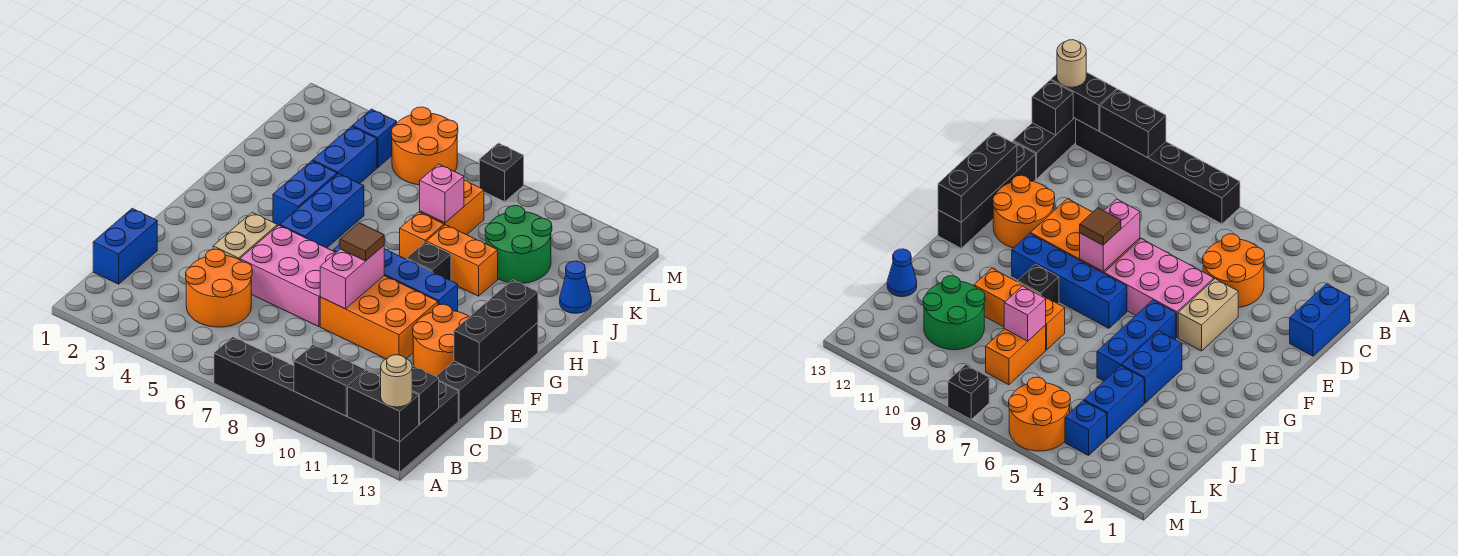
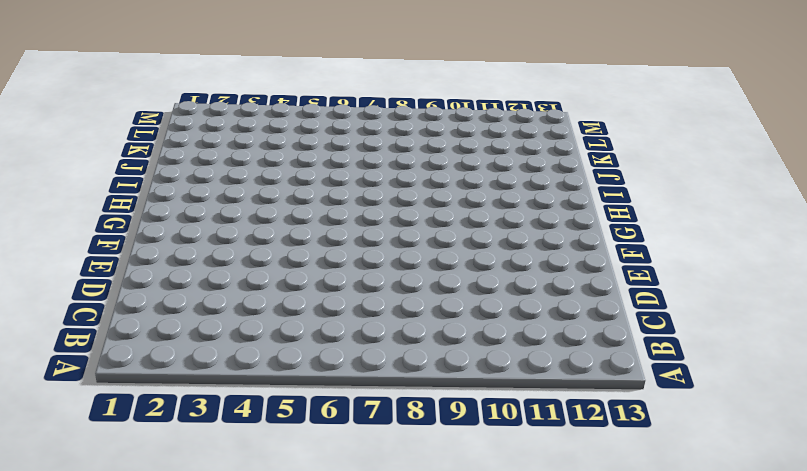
none -> black brick A7:A12 level 1
none -> black brick A13:C13 level 1
none -> blue brick C1:D1 level 1
none -> orange round brick C4:D5 level 1

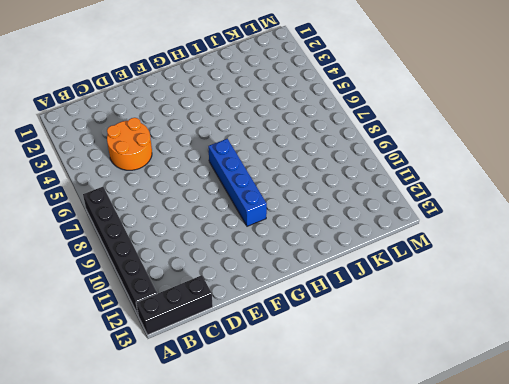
none -> blue brick C1:D1 level 1
none -> black brick D13:G13 level 1
none -> tan brick E4:F4 level 1
none -> pink brick E5:F7 level 1

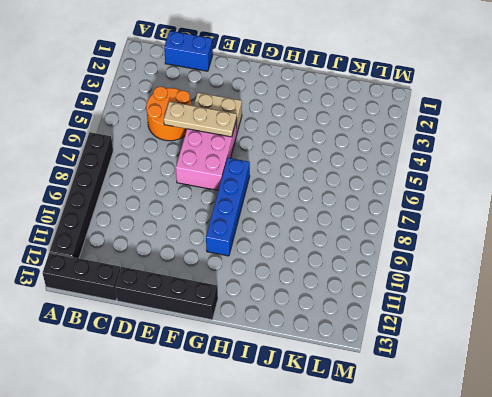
tan plate D5:F5 level 2 -> none
none -> orange brick E8:F10 level 1
none -> orange round brick E11:F12 level 1
none -> blue brick G5:I5 level 1
none -> blue brick H4:I4 level 1

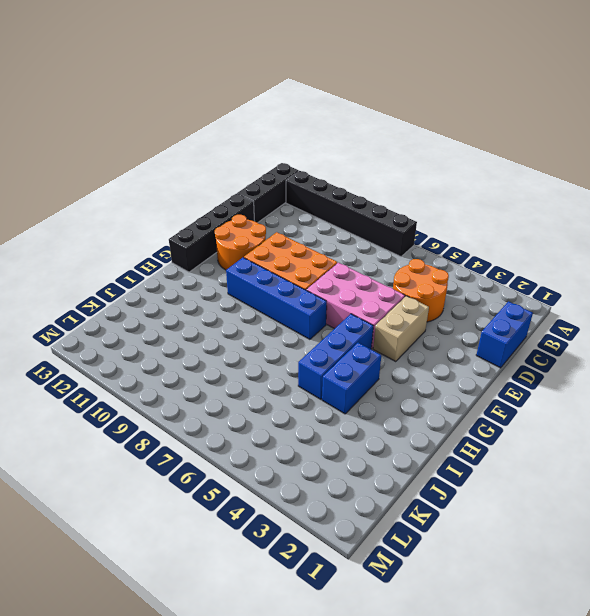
none -> black brick H9 level 1
none -> orange brick I8 level 1
none -> orange brick I9:I10 level 1
none -> blue brick J4:K4 level 1

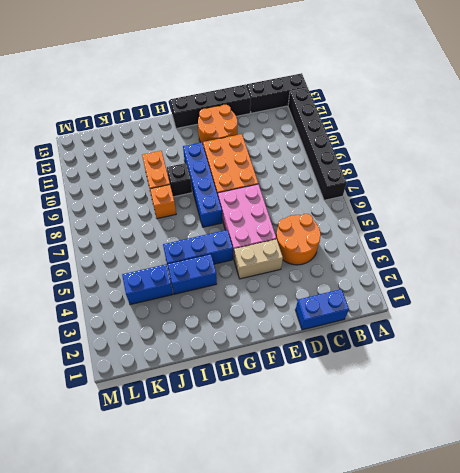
none -> orange brick J8:K8 level 1
none -> green round brick J10:K11 level 1
none -> blue cone J13 level 1
none -> blue brick L4 level 1

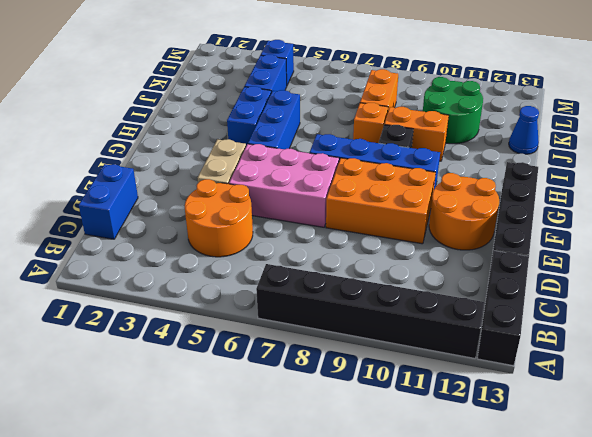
none -> orange round brick L5:M6 level 1
none -> black brick M8 level 1
none -> black brick A10:A11 level 2
none -> black brick A12:A13 level 2

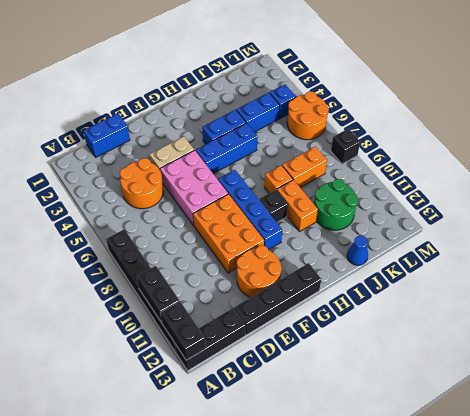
none -> black brick B13 level 2
none -> pink brick E8:F8 level 2
none -> black brick E13:G13 level 2
none -> pink brick J8 level 2

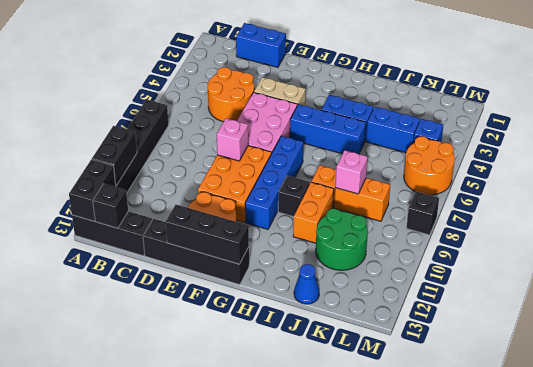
pink brick E8 level 2 -> pink brick E8:F8 level 2
none -> tan round brick A13 level 3
none -> brown tile F8 level 3

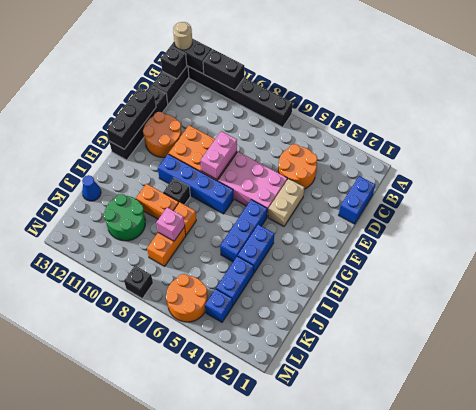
none -> brown tile F8 level 3

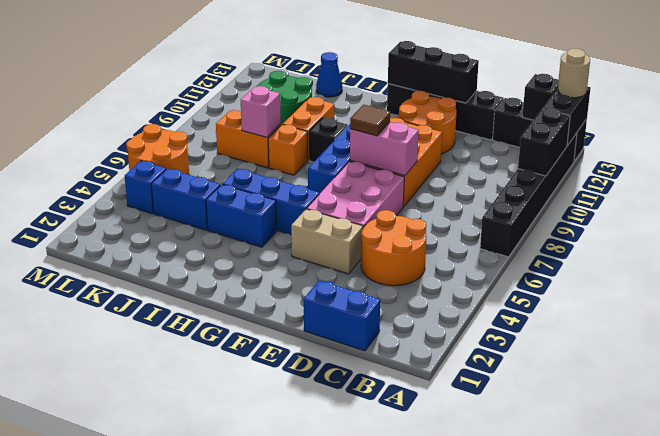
none -> black brick M8 level 1

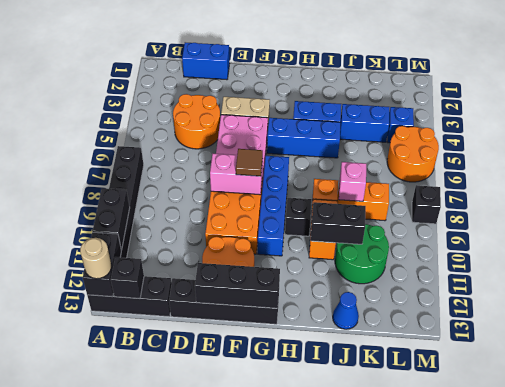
black brick I10:J10 level 2 -> none

